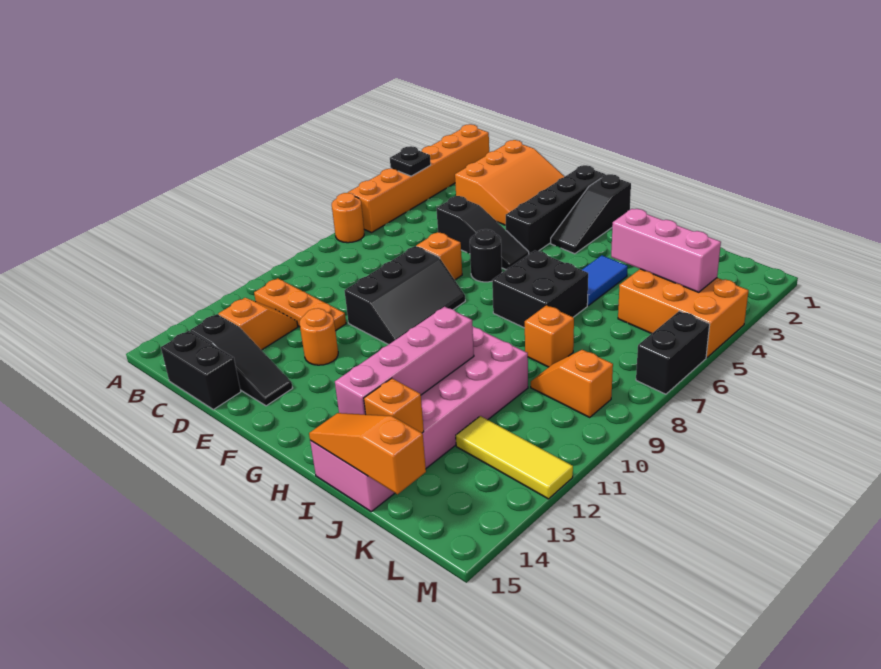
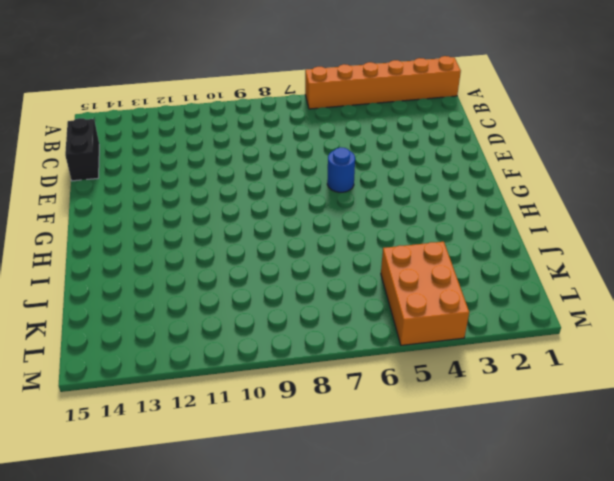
blue round brick F6 level 1 -> black round brick F6 level 1
none -> orange round brick A7 level 1
none -> orange plate B11:D11 level 1
none -> orange slope C1:E3 level 1 top C

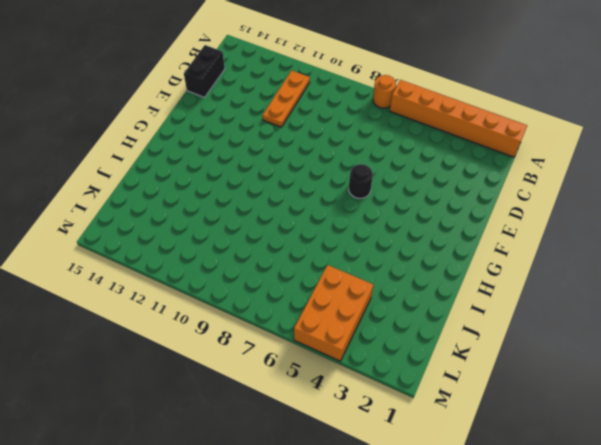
none -> orange slope C1:E3 level 1 top C
none -> orange slope C12:C13 level 1 top 13
none -> black slope C14:E14 level 1 top C

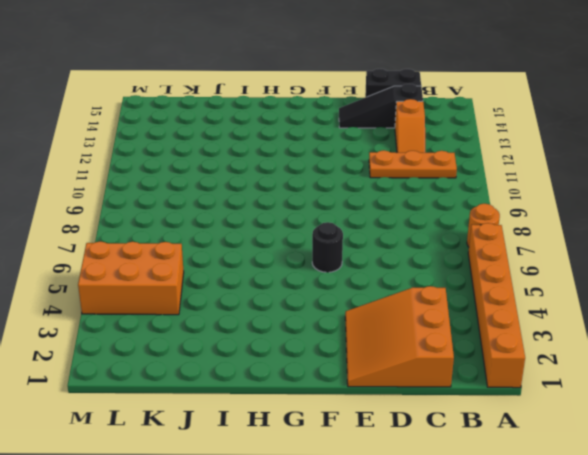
none -> black slope D5:F5 level 1 top D
none -> orange brick E7 level 1
none -> black slope E8:F10 level 1 top E

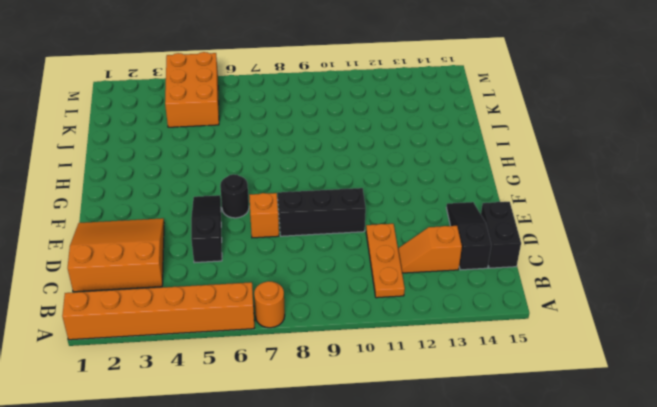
none -> orange round brick E12 level 1
none -> black brick F1:F4 level 1
none -> black slope G1:G3 level 1 top 1

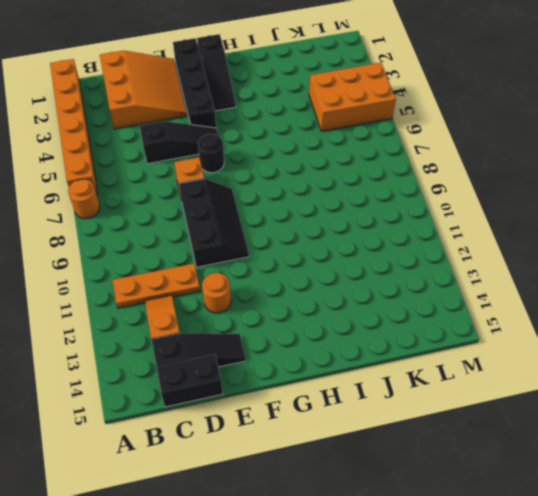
none -> black brick H6:I7 level 1
none -> blue tile I4:I5 level 1
none -> pink brick I10:J15 level 1

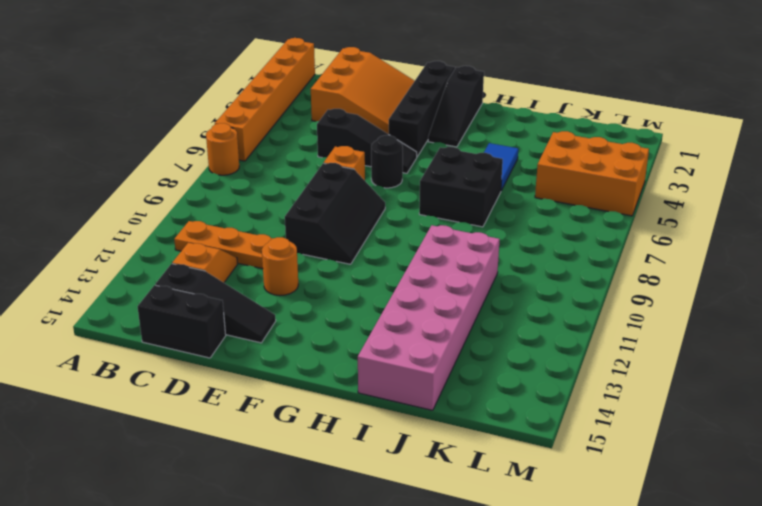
none -> orange brick J8 level 1
none -> orange slope K9:L9 level 1 top L
none -> yellow tile K12:M12 level 1

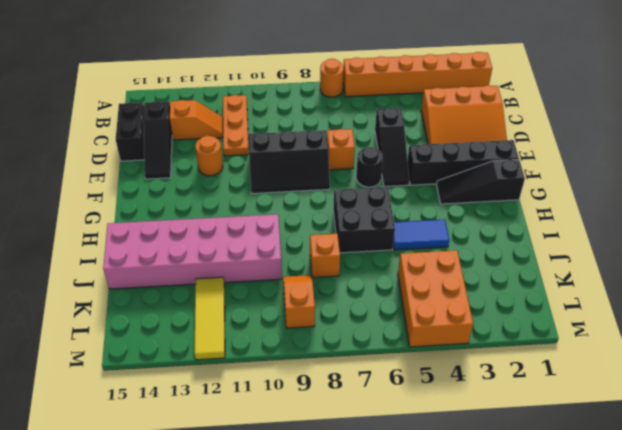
none -> black brick M6:M7 level 1
none -> black plate A4 level 2
none -> pink brick I11:I14 level 2

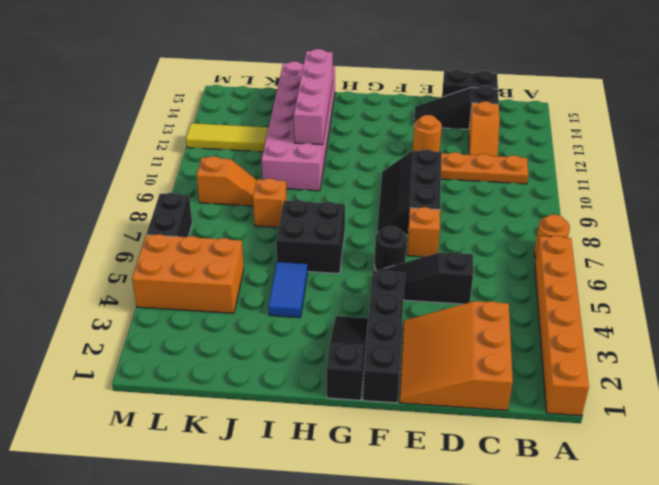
none -> black plate A4 level 2
none -> orange slope I15:K15 level 2 top K
none -> pink brick J4:L4 level 2

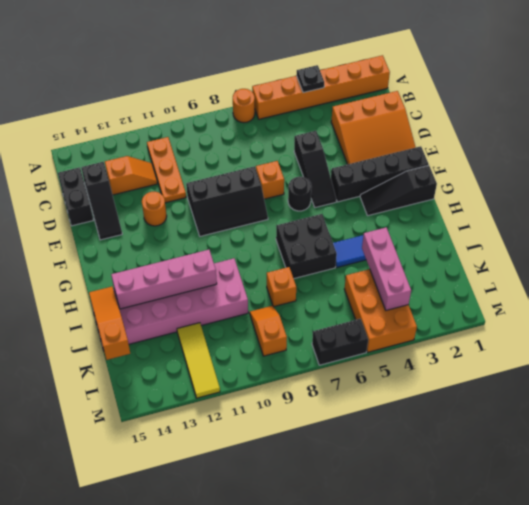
none -> orange brick J14 level 2

